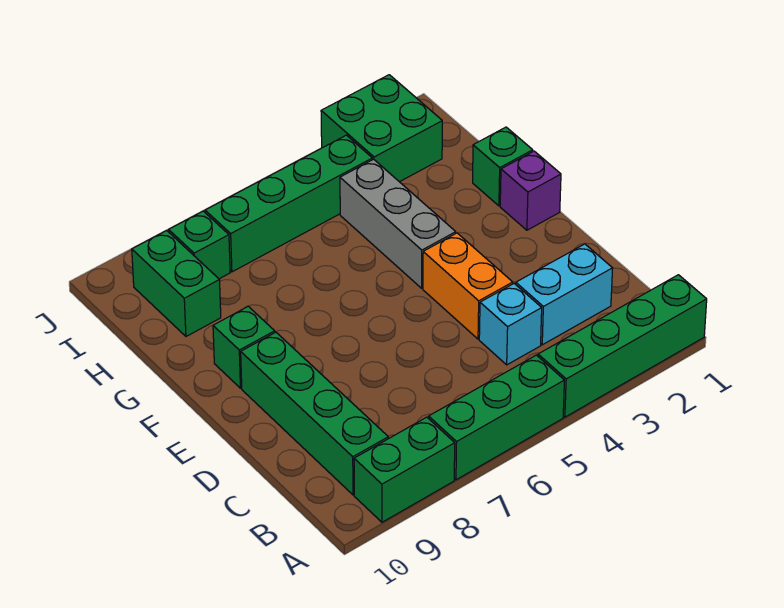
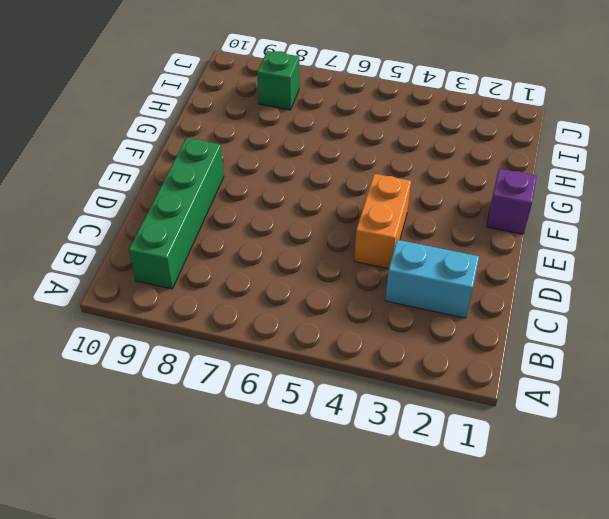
none -> green brick A1:A4 level 1
none -> green brick A5:A7 level 1
none -> green brick A8:A9 level 1

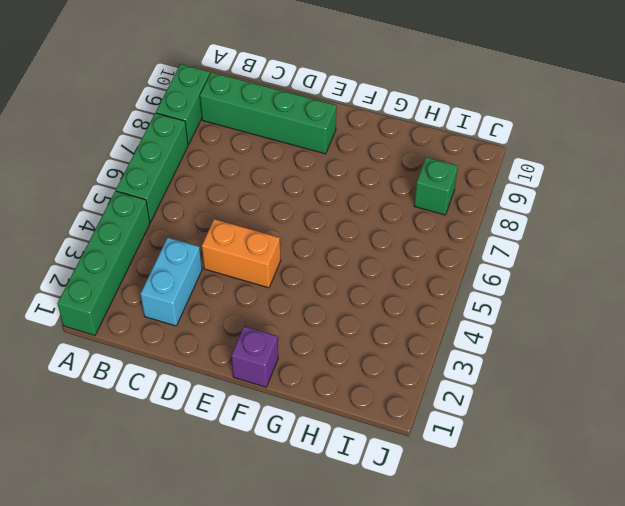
none -> cyan brick C4 level 1
none -> grey brick F4:H4 level 1
none -> green brick F9 level 1

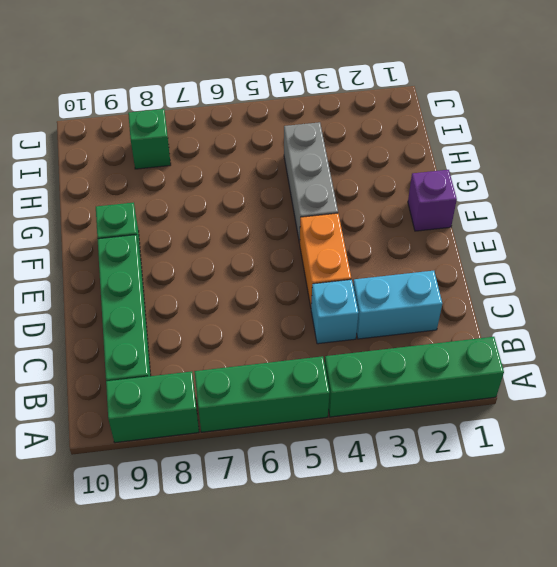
none -> green brick G1 level 1
none -> green brick H9:I9 level 1
none -> green brick I2:J3 level 1

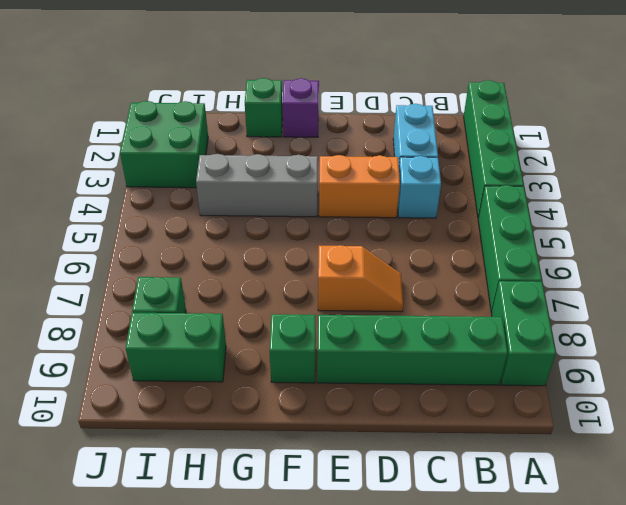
orange slope D7:E7 level 1 top E -> none
none -> green brick I4:I7 level 1

